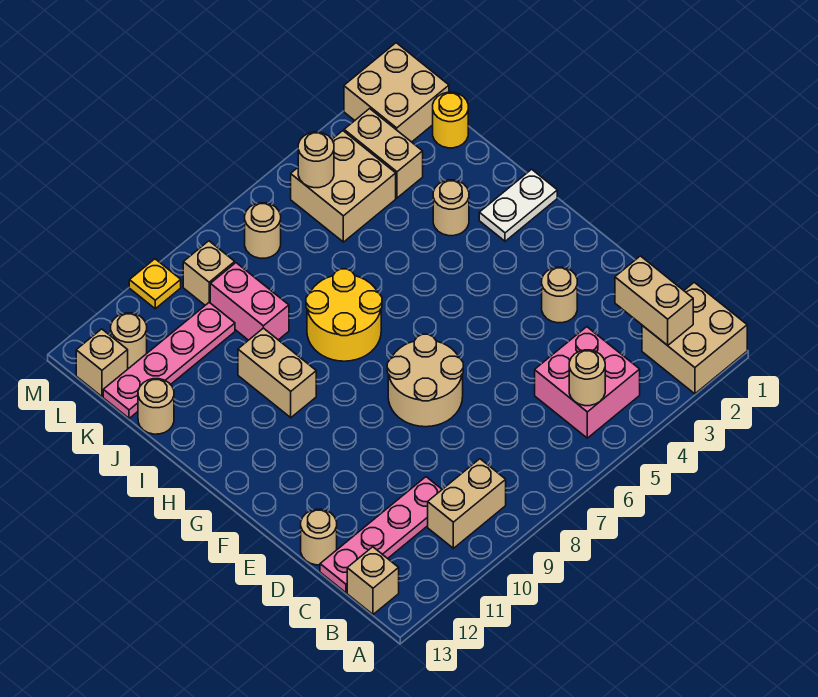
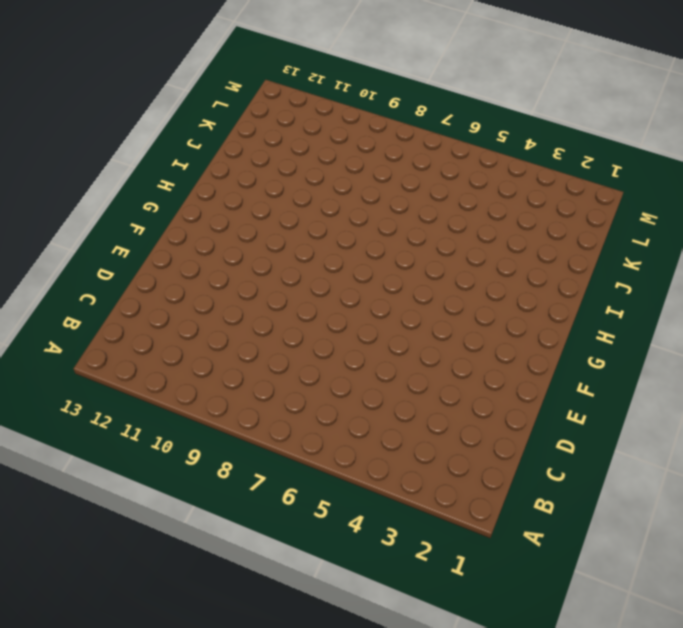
none -> tan brick A1:B2 level 1
none -> pink brick B4:C5 level 1
none -> tan brick B9:B10 level 1

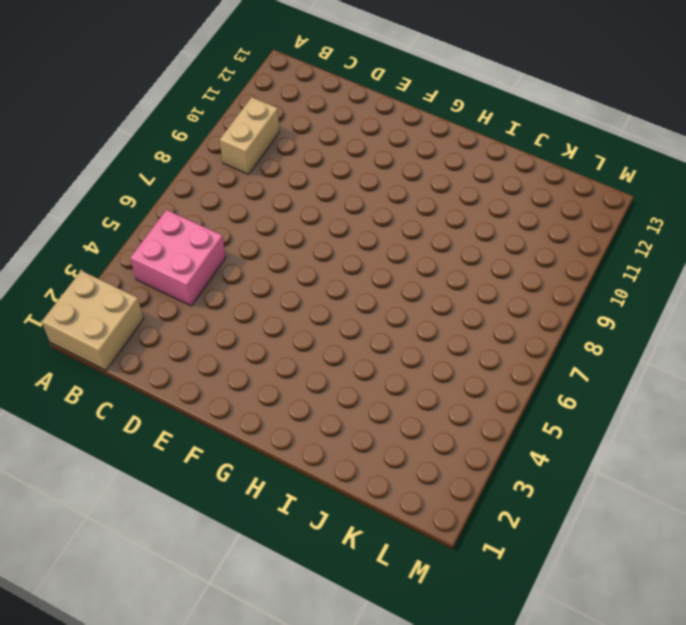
none -> tan brick B13 level 1
none -> pink plate C10:C13 level 1
none -> tan round brick D13 level 1

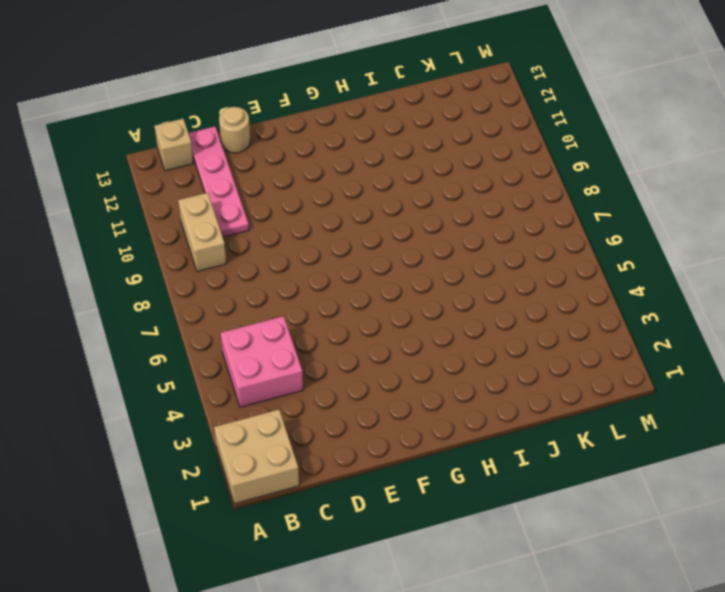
none -> tan round brick E3 level 1
none -> tan round brick E7:F8 level 1
none -> white plate H1:H2 level 1

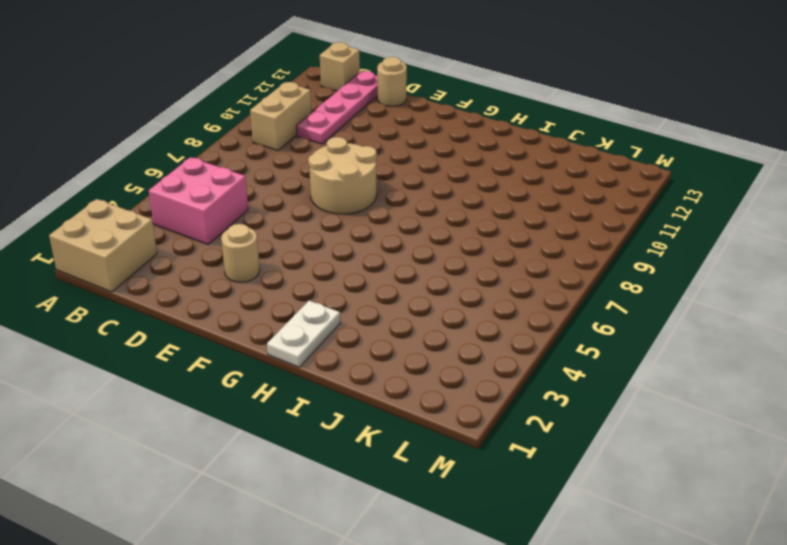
none -> yellow round brick H7:I8 level 1
none -> tan brick H10:I10 level 1
none -> tan round brick I3 level 1

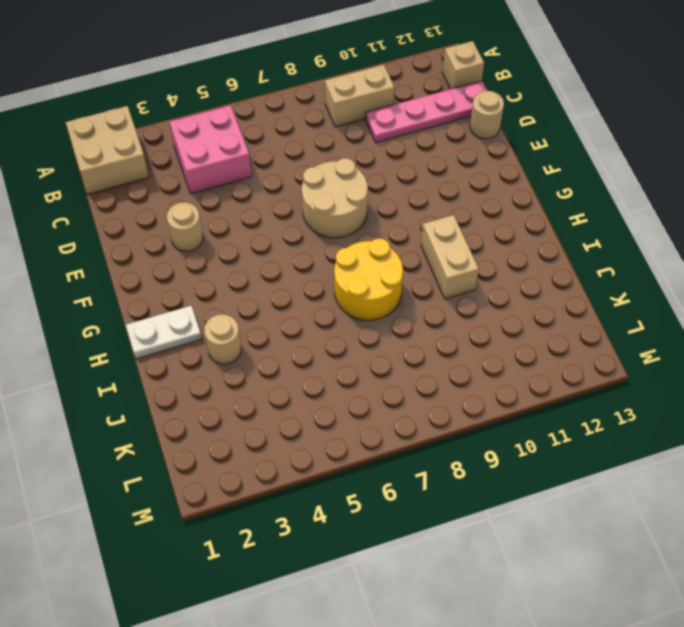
none -> pink brick J9:K9 level 1
none -> tan round brick J13 level 1
none -> yellow round brick K1 level 1

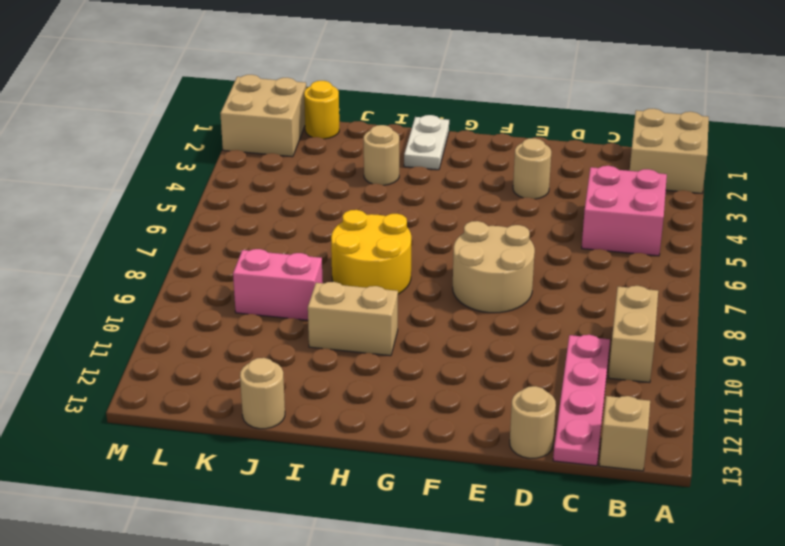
none -> tan brick K3:L3 level 1
none -> tan brick K4:L5 level 1
none -> pink plate K10:K13 level 1

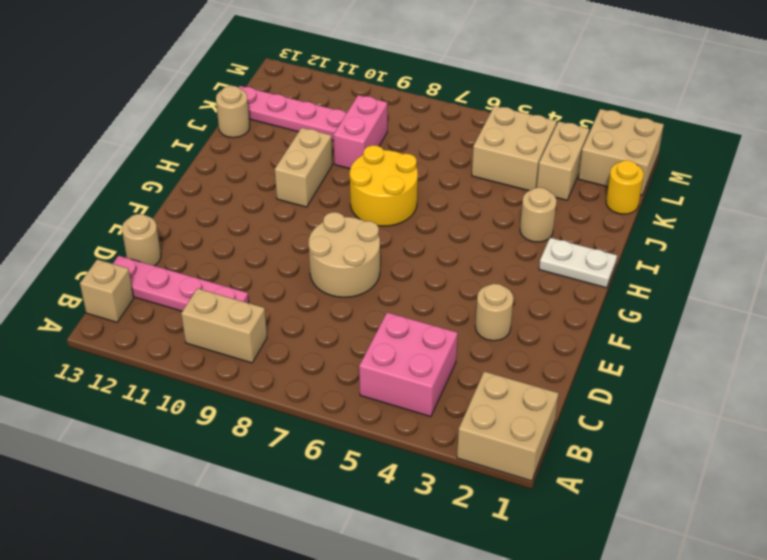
none -> tan round brick L7 level 1
none -> tan brick L9 level 1
none -> tan round brick L12 level 1

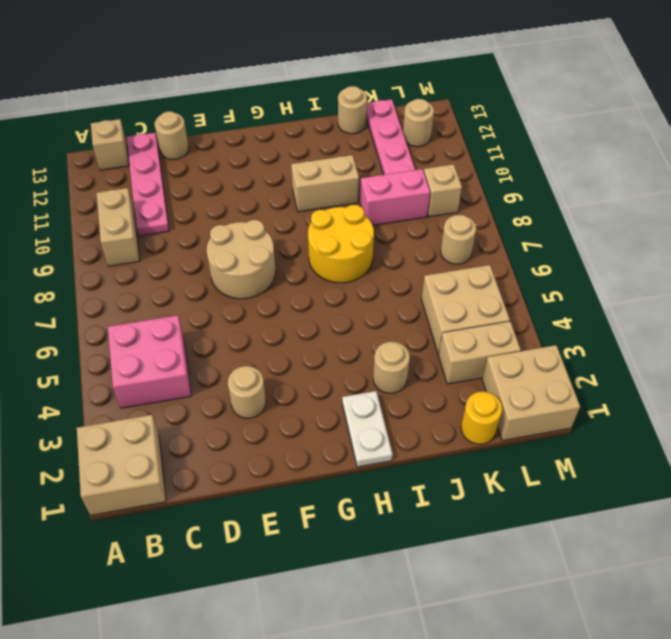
none -> tan brick L13 level 1
none -> yellow plate M10 level 1
none -> tan brick B2:C2 level 2

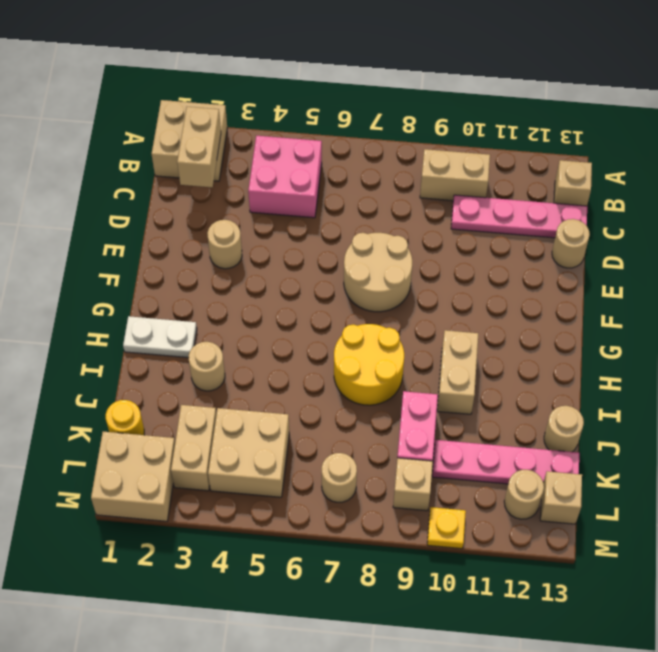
none -> tan round brick B5 level 2
none -> tan round brick L5 level 2

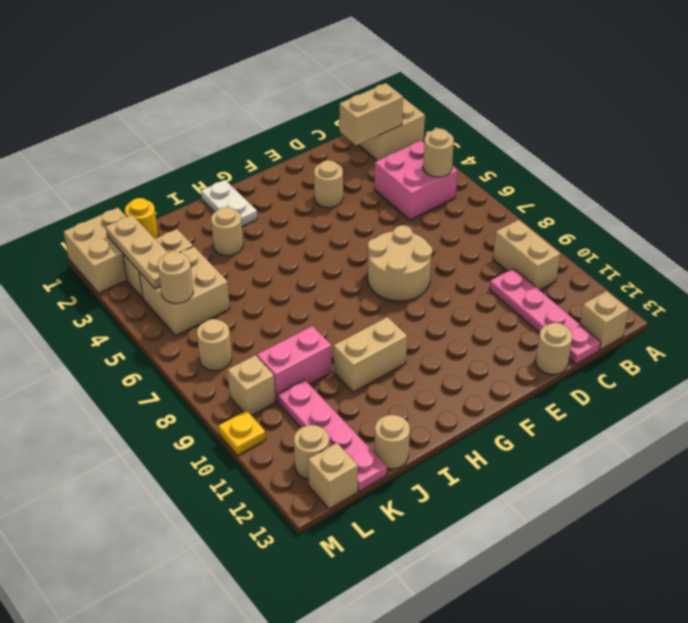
tan plate L2:L4 level 2 -> none
none -> yellow round brick H7:I8 level 1

